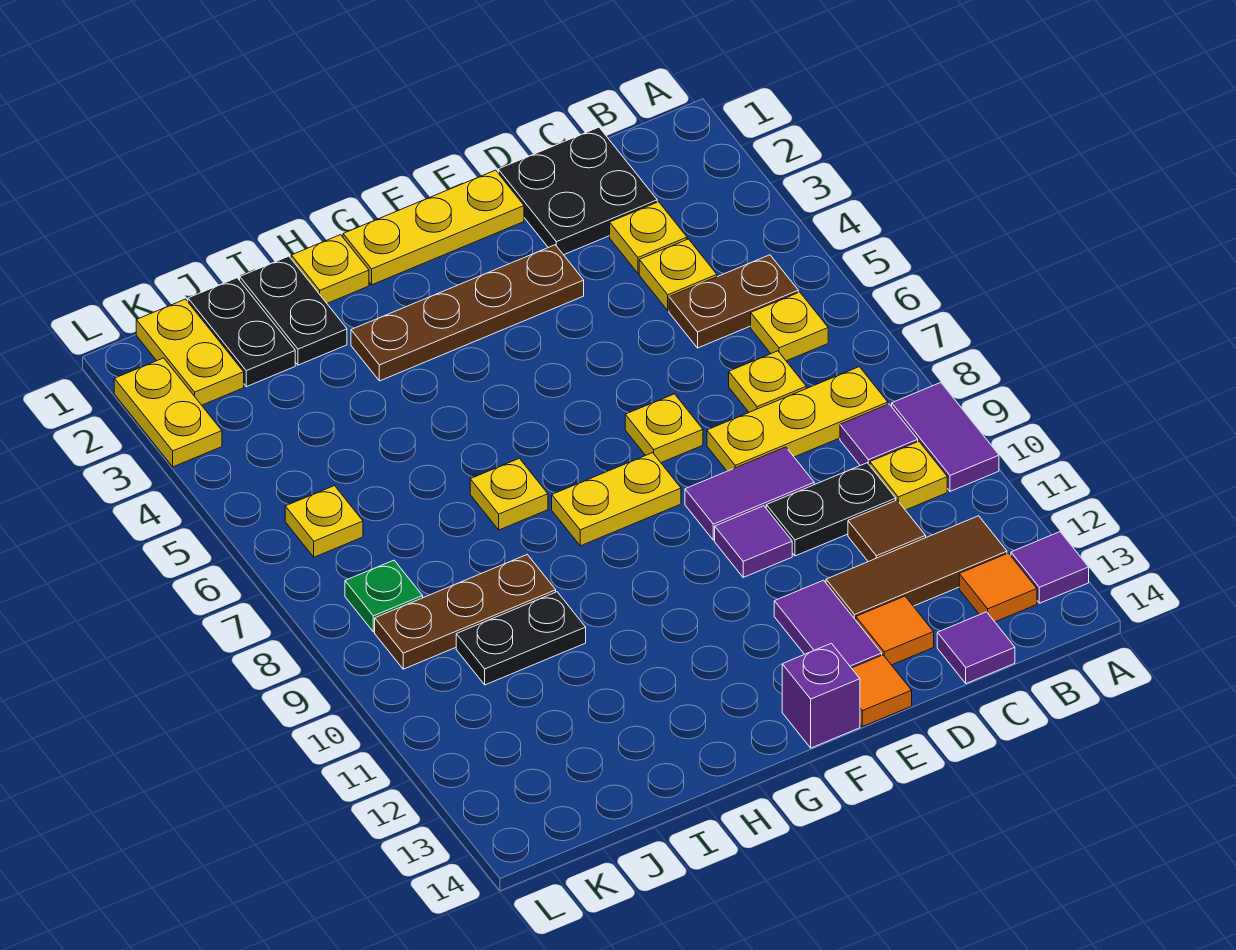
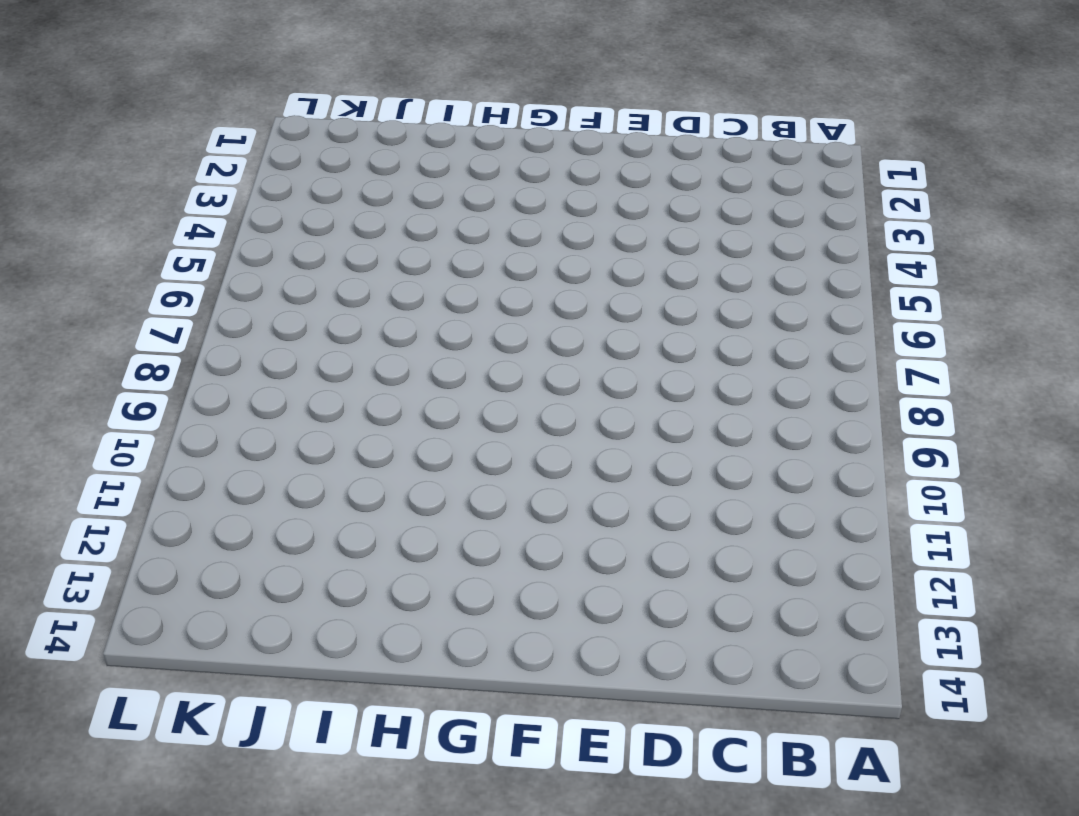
none -> purple tile A9:A10 level 1
none -> purple tile A13 level 1
none -> brown plate B5:C5 level 1
none -> yellow plate B6 level 1

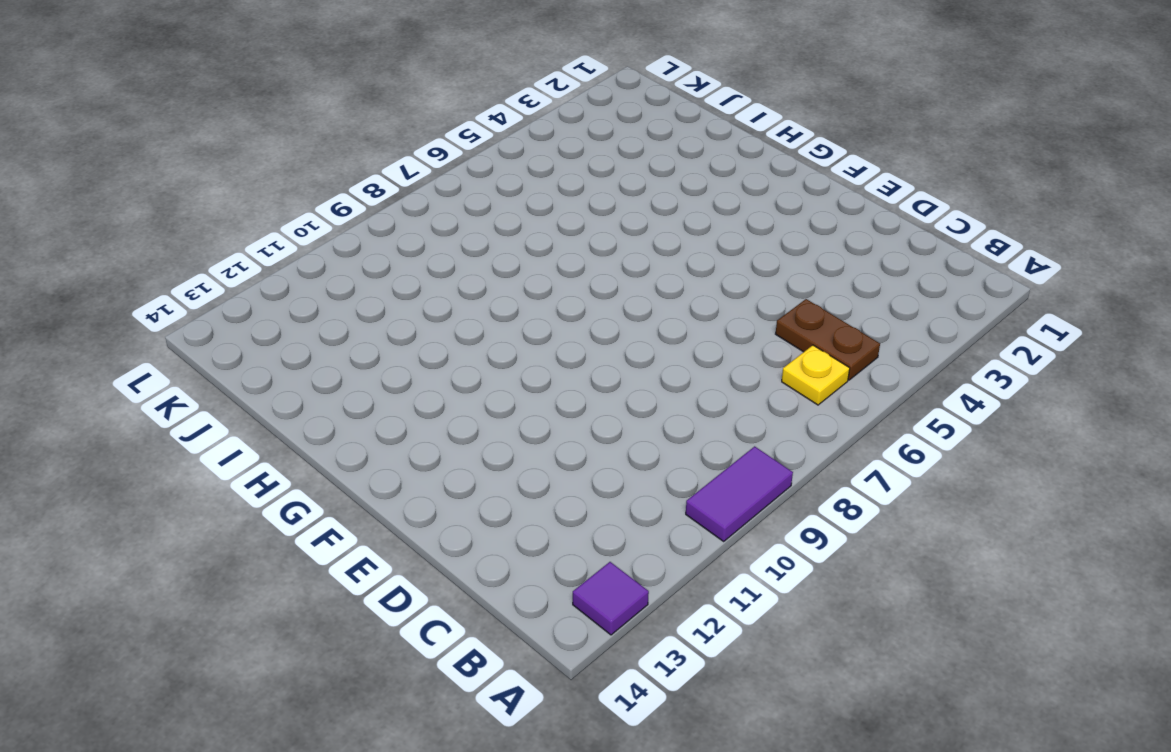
none -> yellow plate B8:D8 level 1
none -> purple tile B9 level 1
none -> yellow plate B10 level 1
none -> brown tile B12:D12 level 1

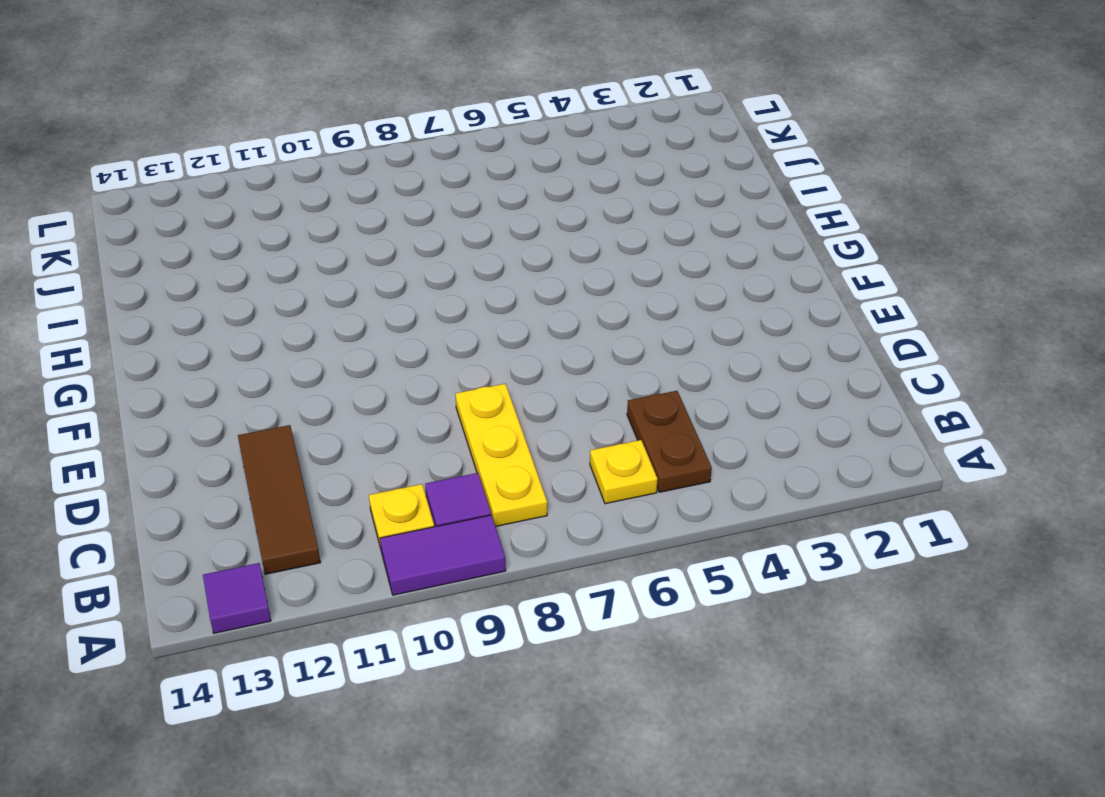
none -> orange tile B13 level 1
none -> black plate C1:D2 level 1
none -> yellow plate C3 level 1
none -> yellow plate C4 level 1

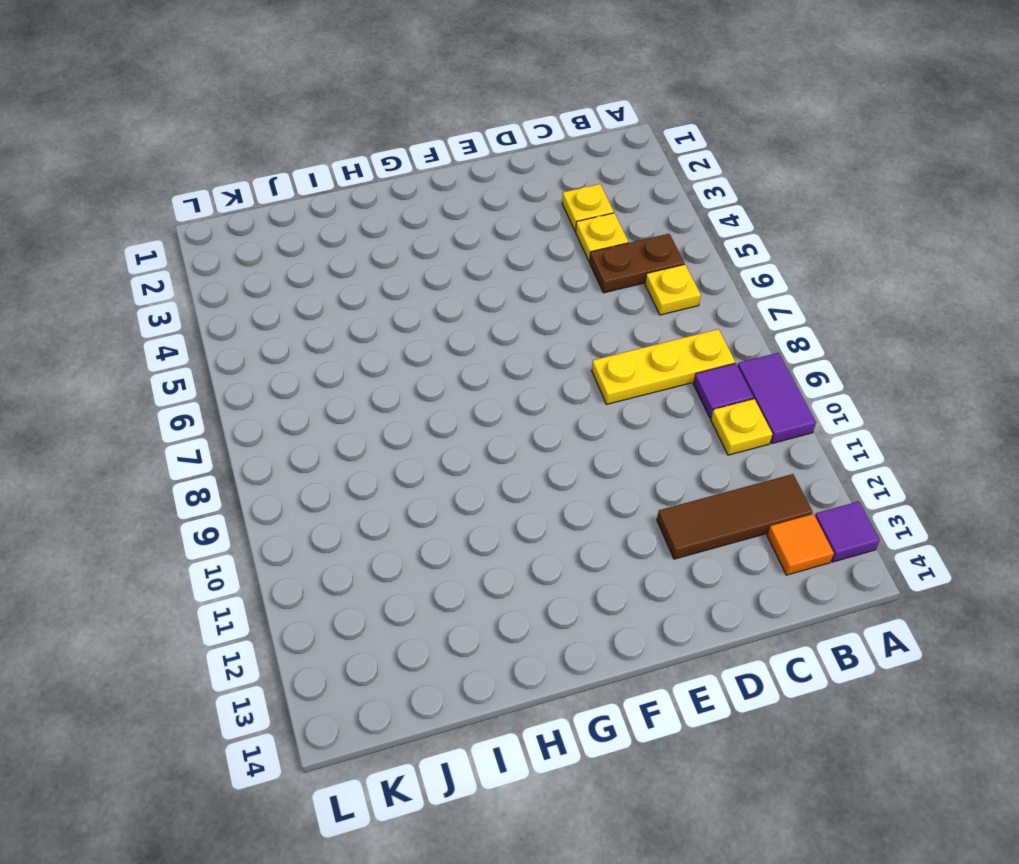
none -> black plate C1:D2 level 1
none -> yellow plate C7 level 1
none -> black plate C10:D10 level 1
none -> brown tile C11 level 1

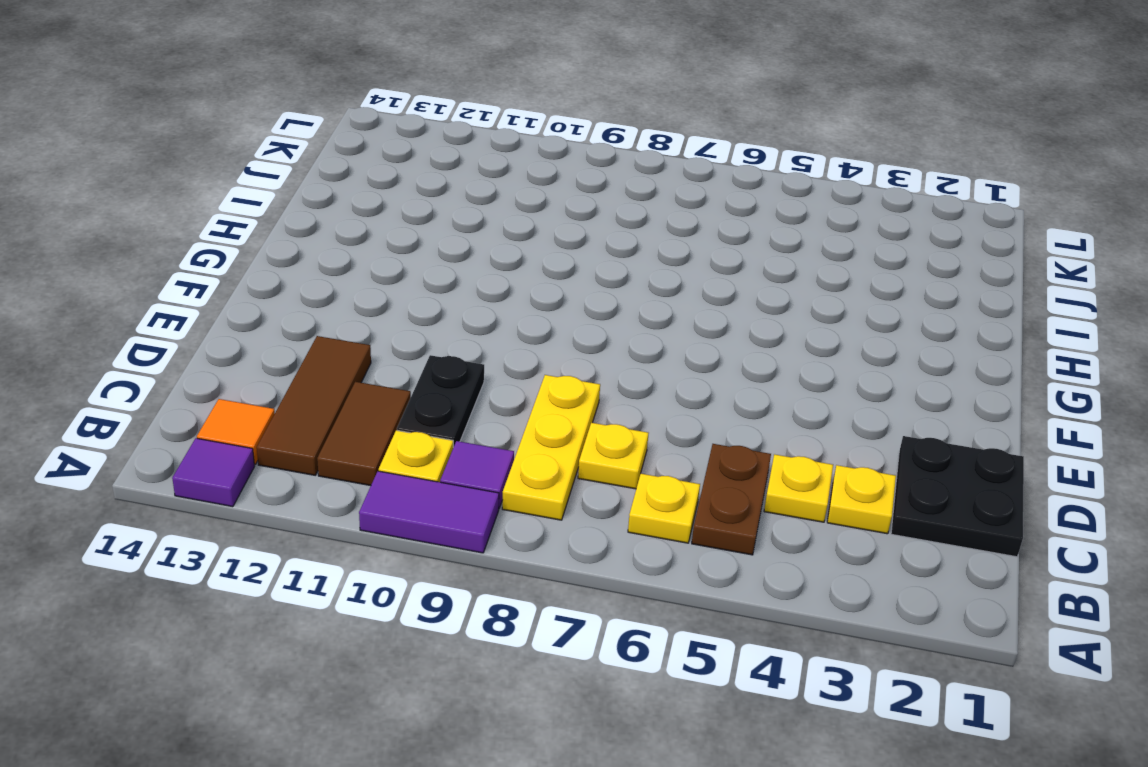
brown tile B11:C11 level 1 -> brown tile C11 level 1
none -> purple tile C14 level 1
none -> purple tile D9:E9 level 1
none -> orange tile D13 level 1
none -> yellow plate E1:G1 level 1

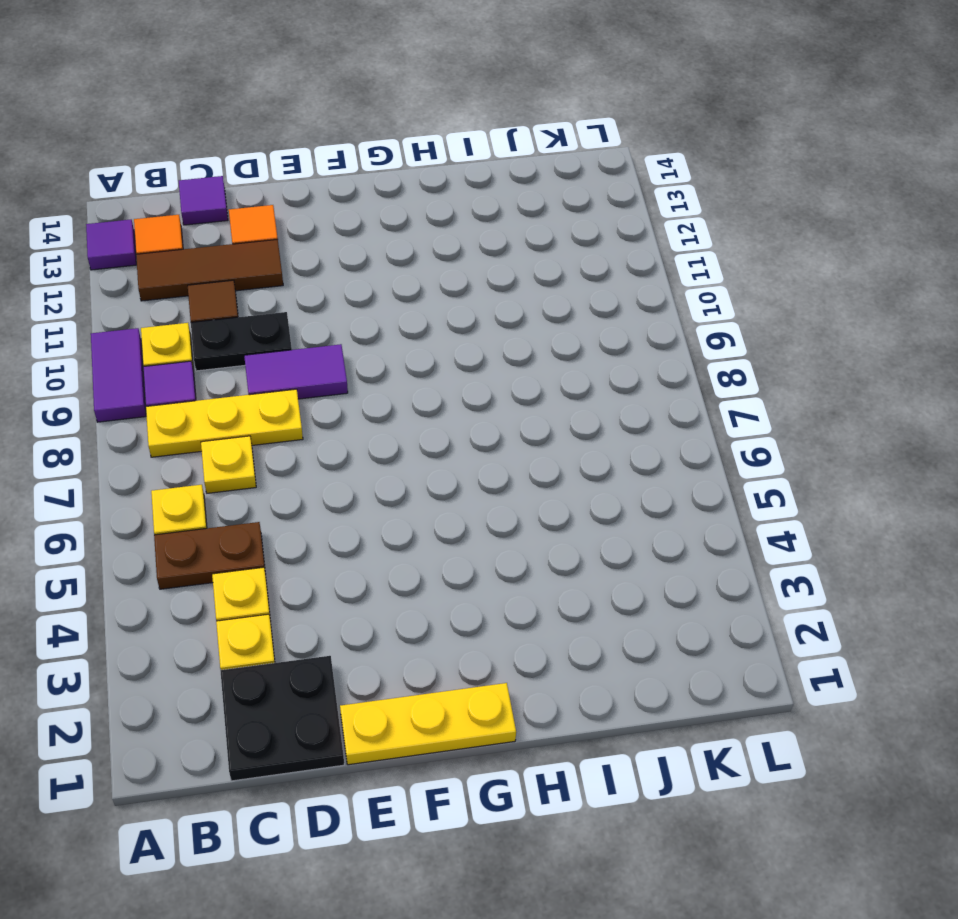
none -> brown plate E3:H3 level 1
none -> yellow plate E7 level 1
none -> purple tile E10 level 1
none -> purple tile E12:E13 level 1

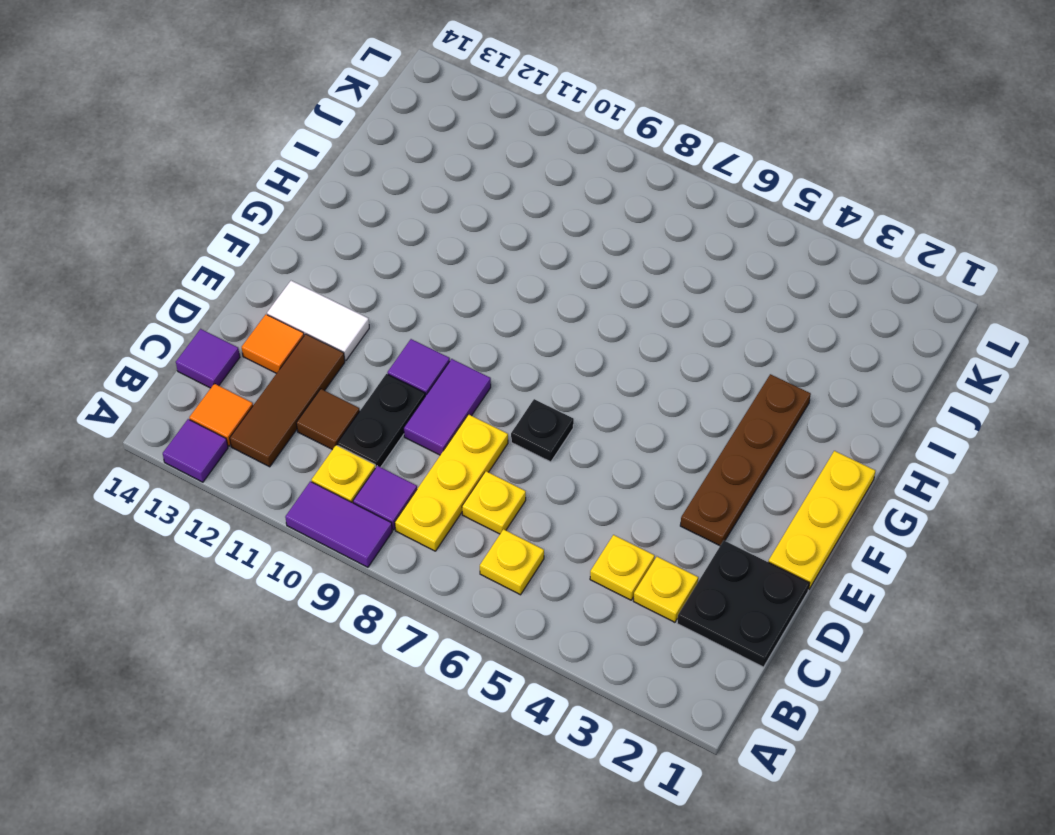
black plate E7 level 1 -> yellow plate E7 level 1
white tile E12:E13 level 1 -> purple tile E12:E13 level 1
none -> brown plate B5:C5 level 1
none -> orange tile E14 level 1
none -> yellow plate F8:G8 level 1
none -> purple brick F14 level 1

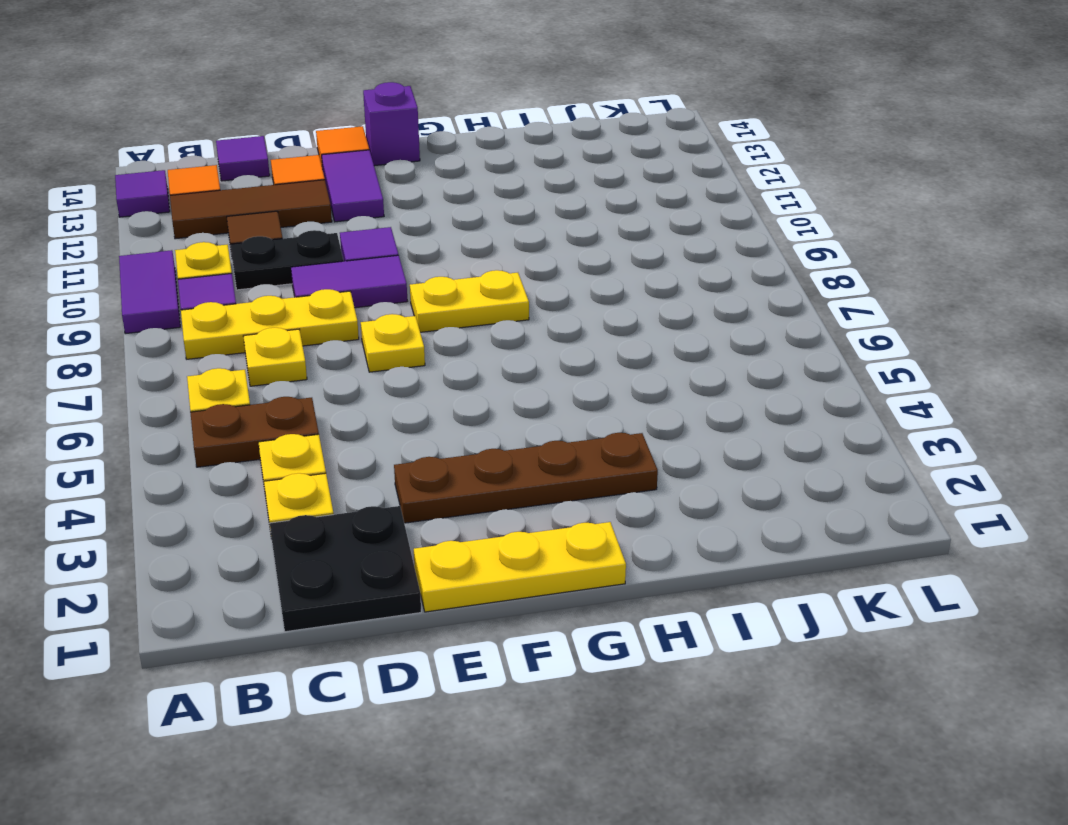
none -> yellow plate H1 level 1
none -> yellow plate H7 level 1
none -> black plate I1:I2 level 1
none -> brown plate I9:K9 level 1

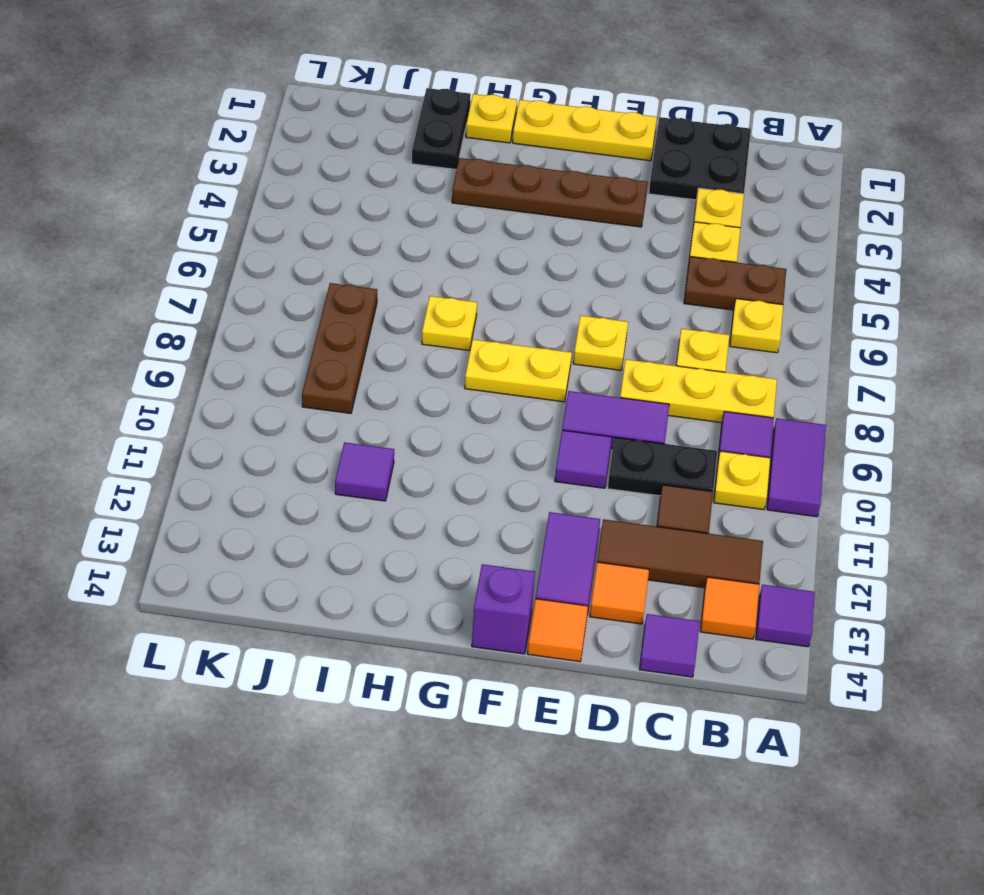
purple tile I11 level 1 -> none
brown plate J7:J9 level 1 -> brown plate I9:K9 level 1
none -> black plate I10:J10 level 1
none -> black plate J1:J2 level 1
none -> yellow plate K1:K2 level 1
none -> yellow plate K6 level 1

